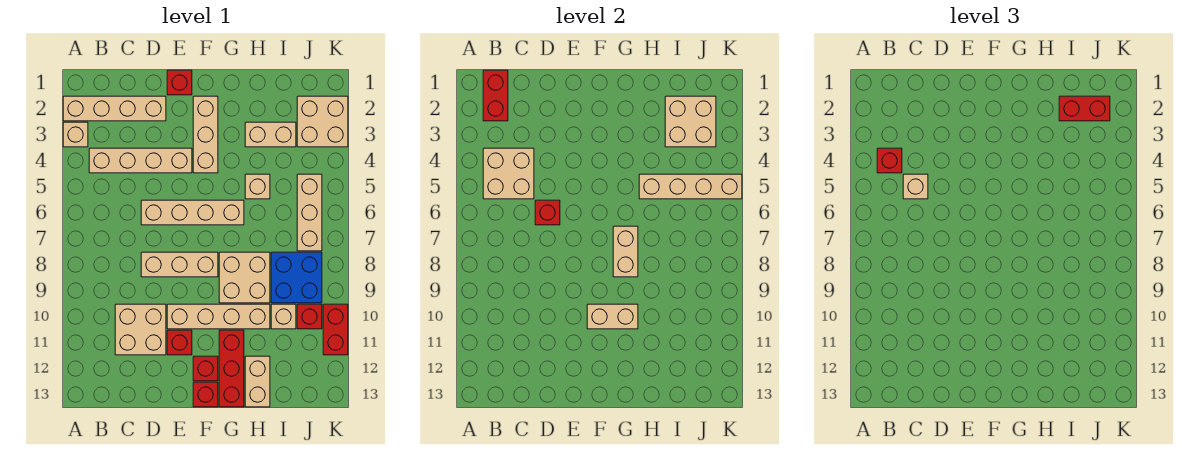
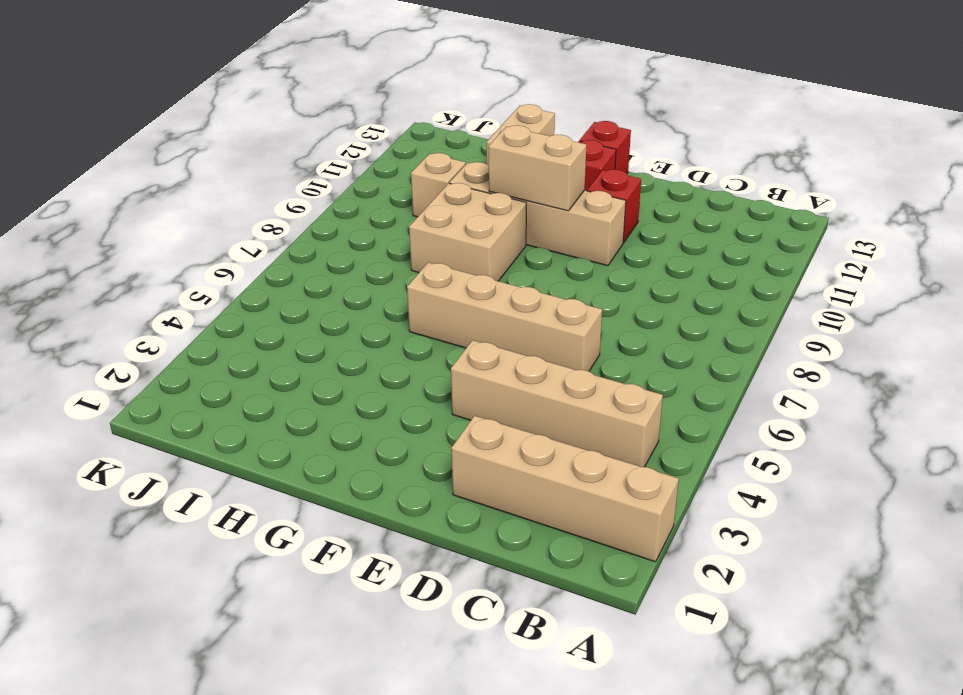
none -> tan brick A3 level 1
none -> tan brick C10:D11 level 1
none -> tan brick D8:F8 level 1
none -> red brick E1 level 1

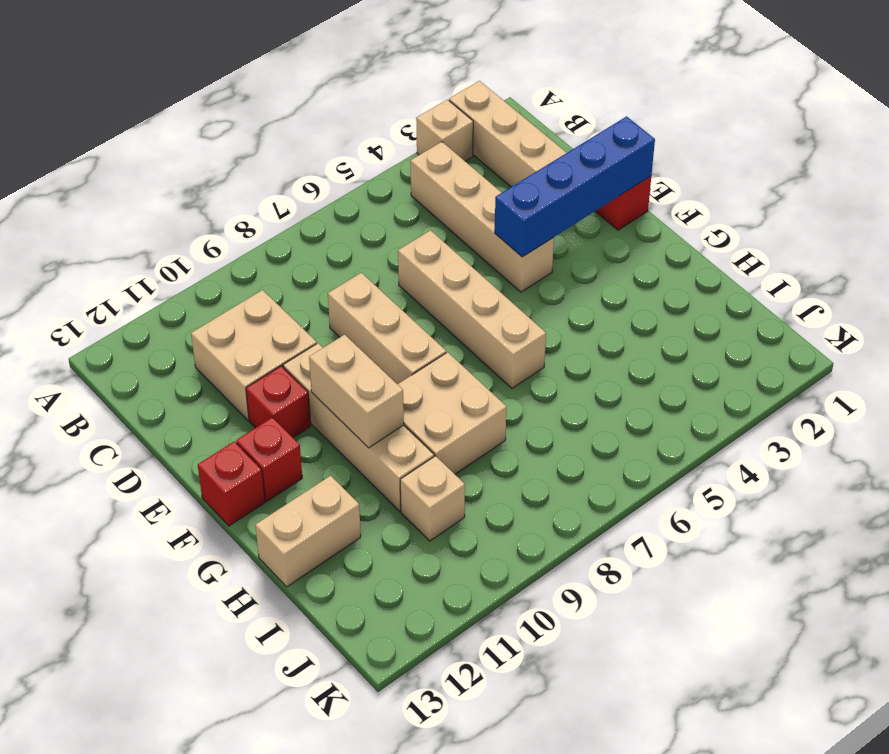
blue brick E1:E4 level 2 -> none
none -> tan brick F2:F4 level 1
none -> red brick G11:G13 level 1
none -> tan brick H3:I3 level 1
none -> tan brick H5 level 1

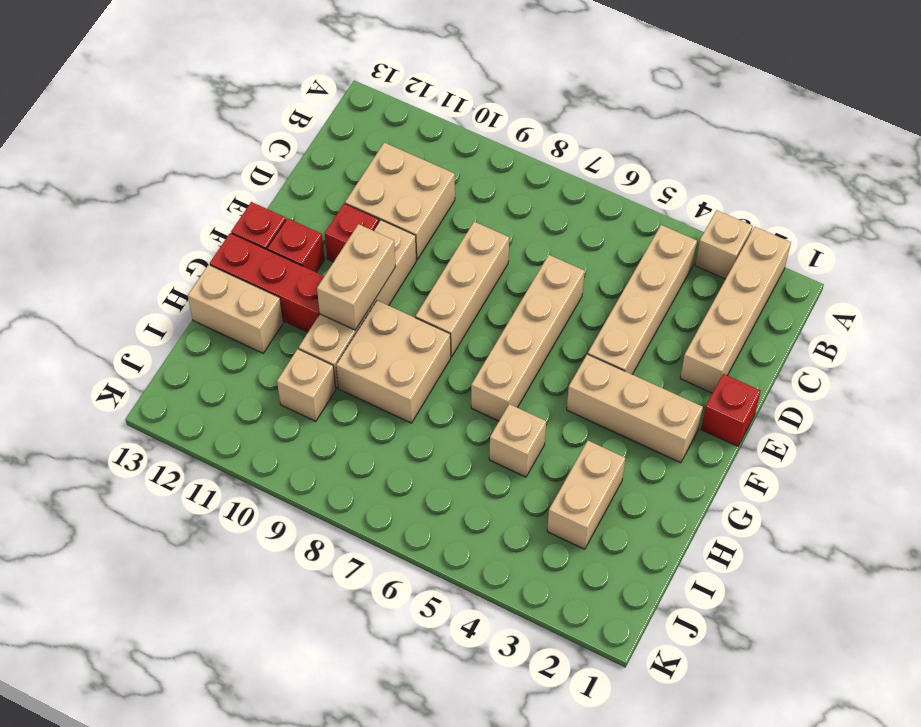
none -> blue brick I8:J9 level 1
none -> tan brick J2:K3 level 1
none -> tan brick J5:J7 level 1
none -> red brick J10 level 1

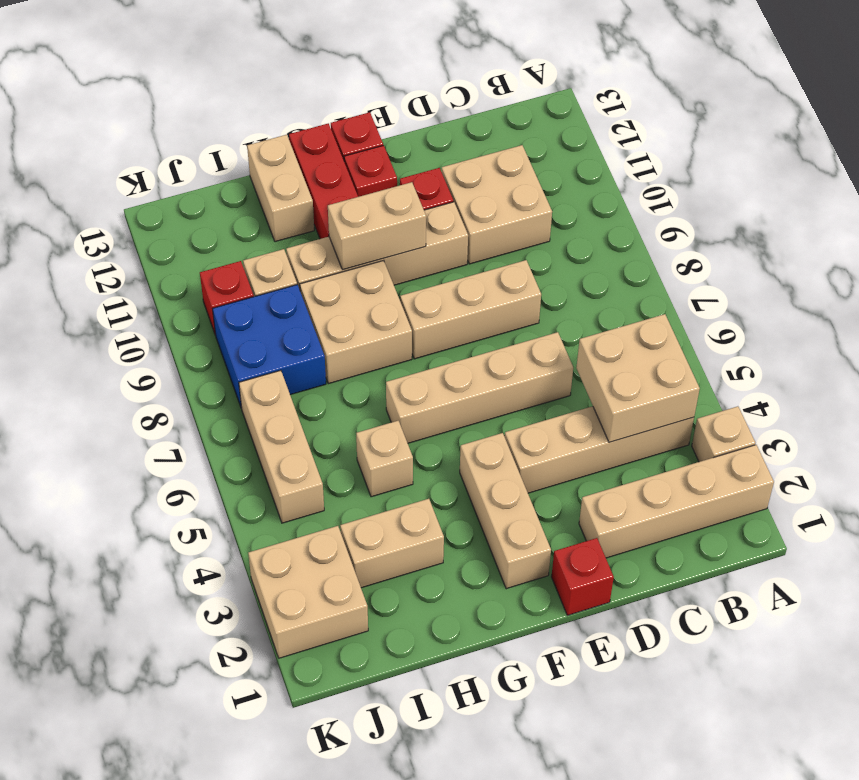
none -> red brick K10:K11 level 1
none -> red brick B1:B2 level 2
none -> red brick D6 level 2
none -> tan brick G7:G8 level 2

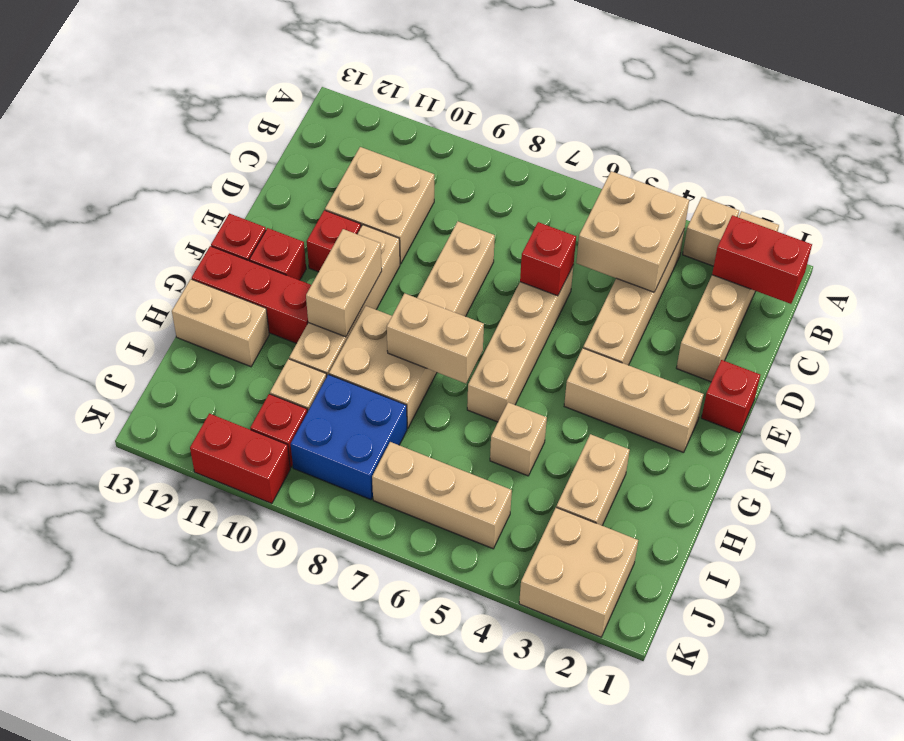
none -> tan brick H5:K5 level 2
none -> tan brick I2:J3 level 2
none -> red brick B4 level 3
none -> tan brick C5 level 3

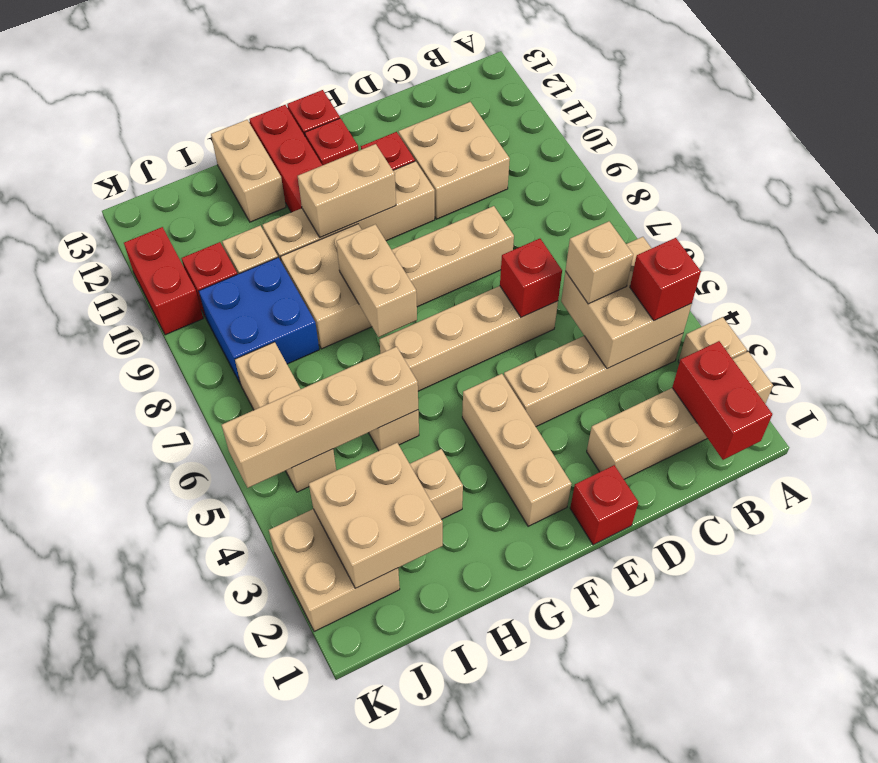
none -> red brick I2:J2 level 3

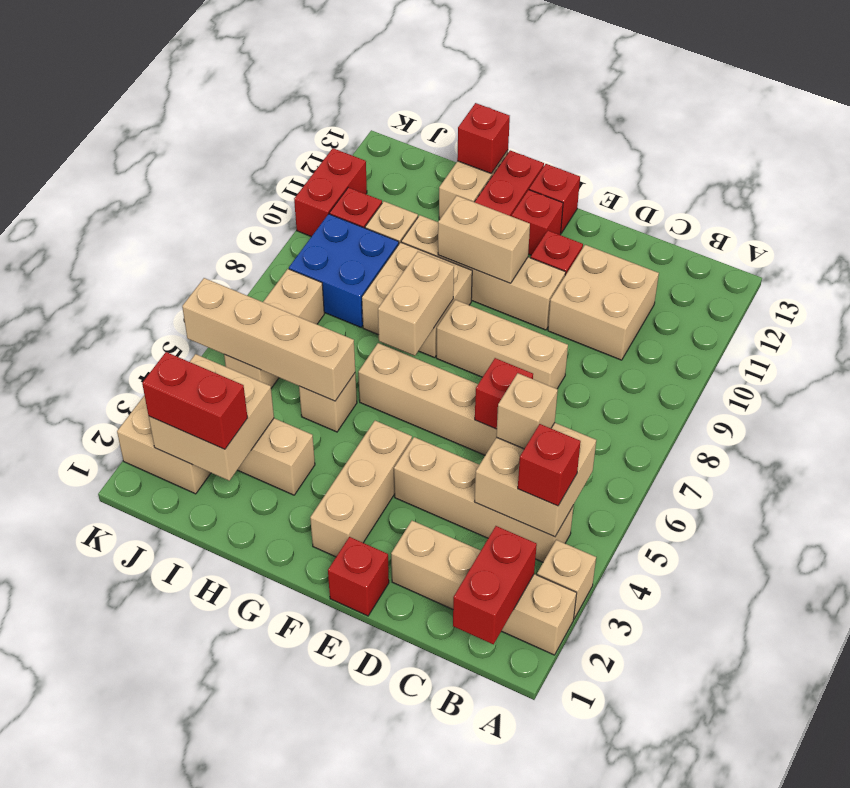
red brick H13 level 2 -> none

